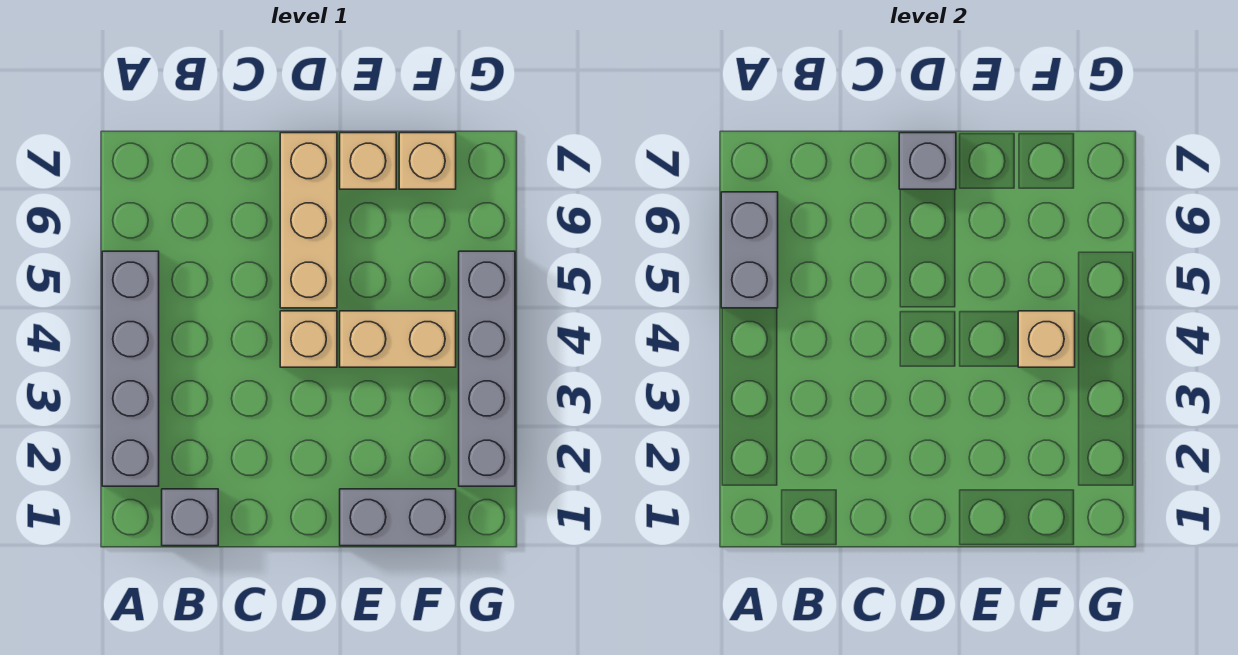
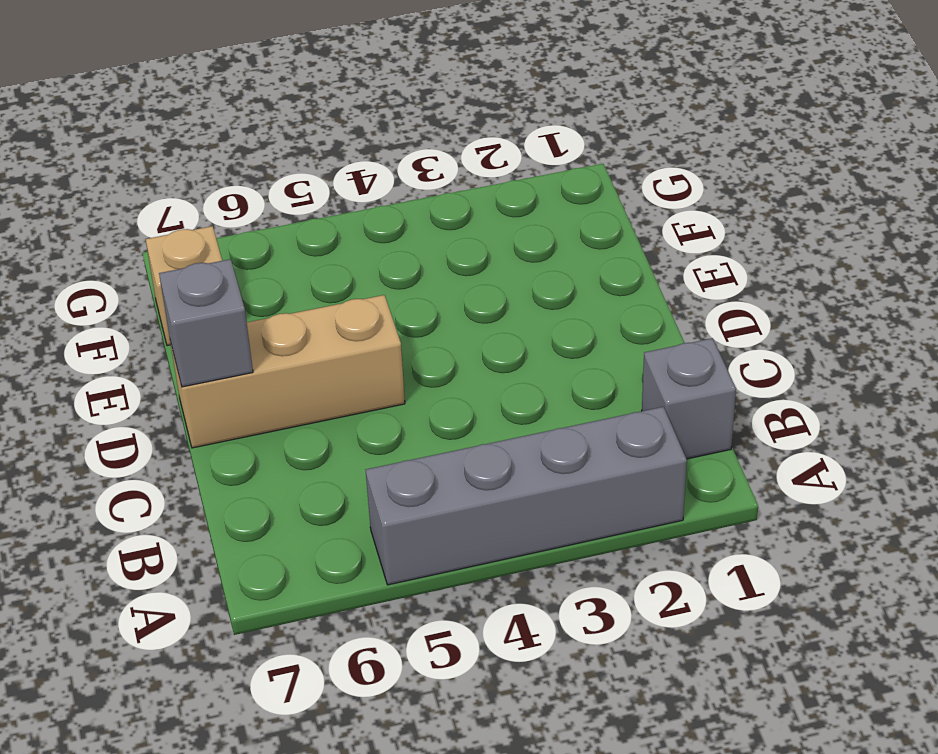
none -> tan brick D4 level 1
none -> grey brick E1:F1 level 1
none -> tan brick E4:F4 level 1

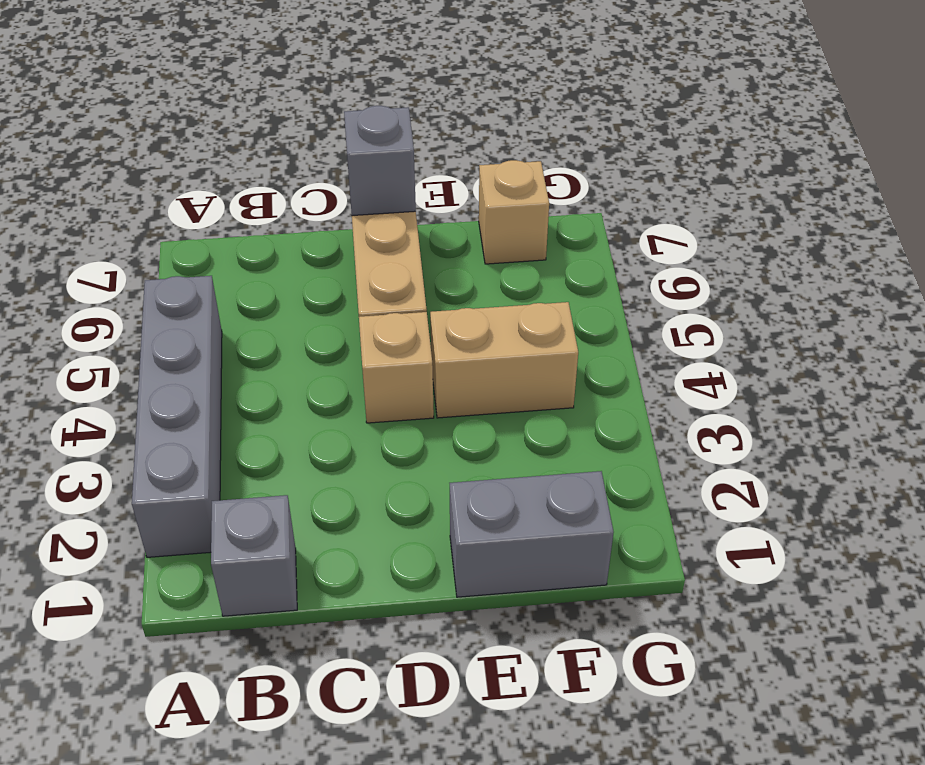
none -> tan brick E7 level 1
none -> grey brick G2:G5 level 1
none -> grey brick A5:A6 level 2

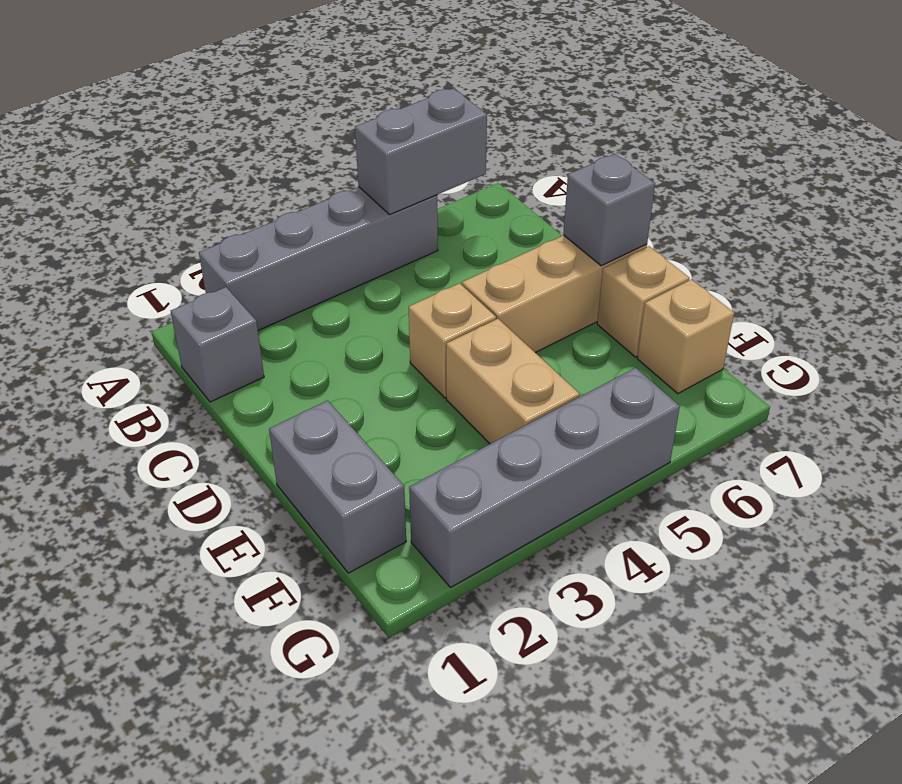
none -> tan brick F4 level 2

